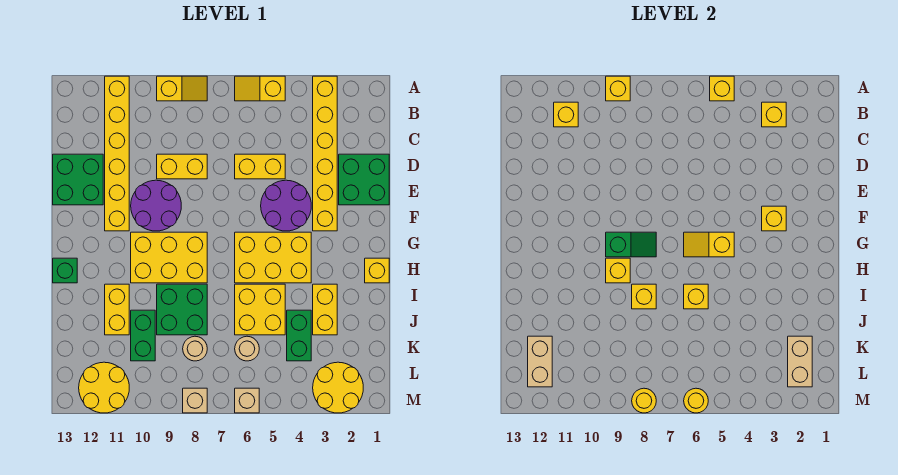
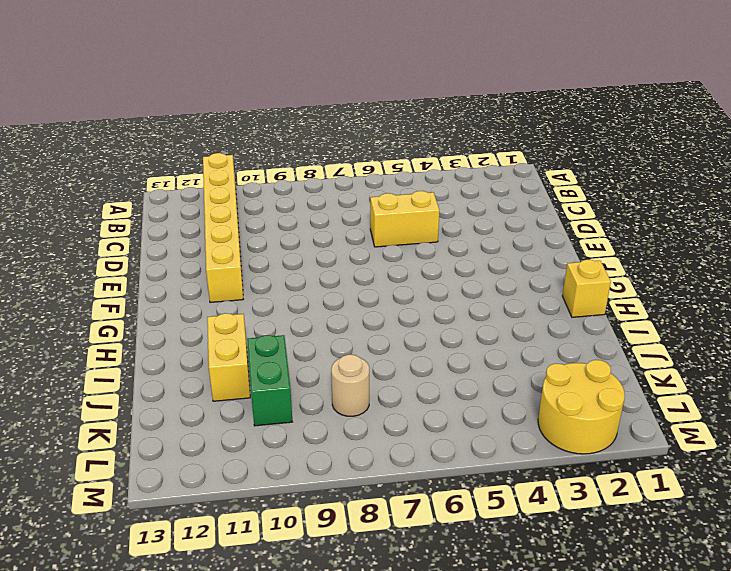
none -> yellow brick A3:F3 level 1
none -> yellow slope A5:A6 level 1 top 5
none -> yellow slope A8:A9 level 1 top 9
none -> green brick D1:E2 level 1

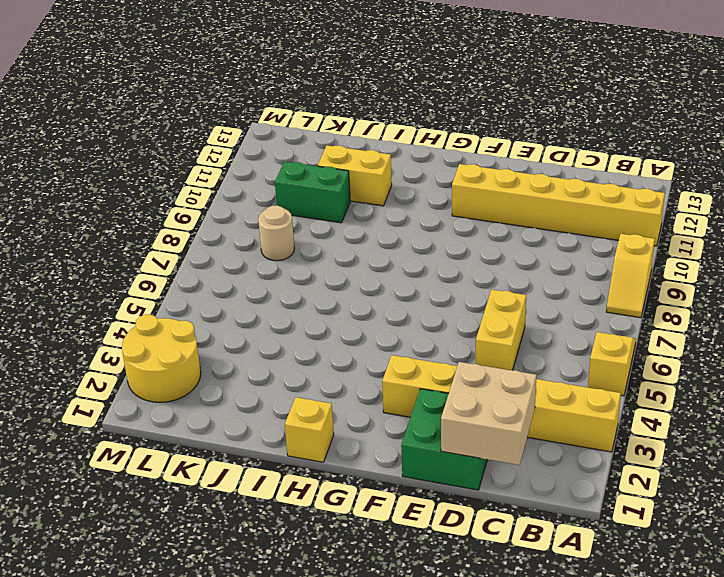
tan brick C1:D2 level 2 -> none
none -> yellow brick D8:D9 level 1
none -> green brick D12:E13 level 1
none -> purple round brick E4:F5 level 1
none -> purple round brick E9:F10 level 1

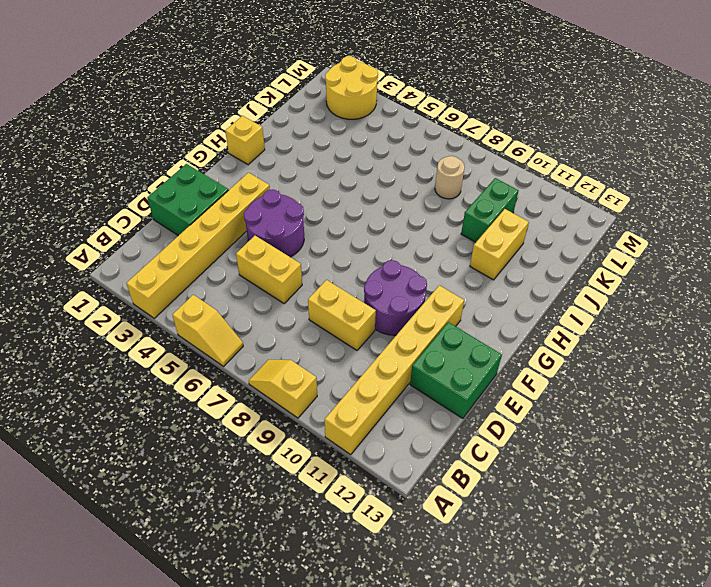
none -> yellow brick G4:H6 level 1
none -> yellow brick G8:H10 level 1
none -> green brick H13 level 1
none -> yellow brick I3:J3 level 1

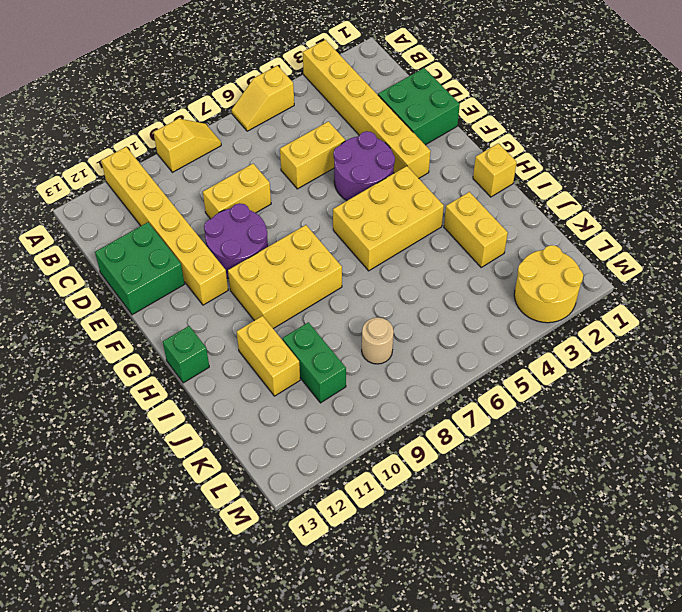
none -> yellow brick I5:J6 level 1
none -> green brick I8:J9 level 1
none -> green brick J4:K4 level 1
none -> tan round brick K6 level 1

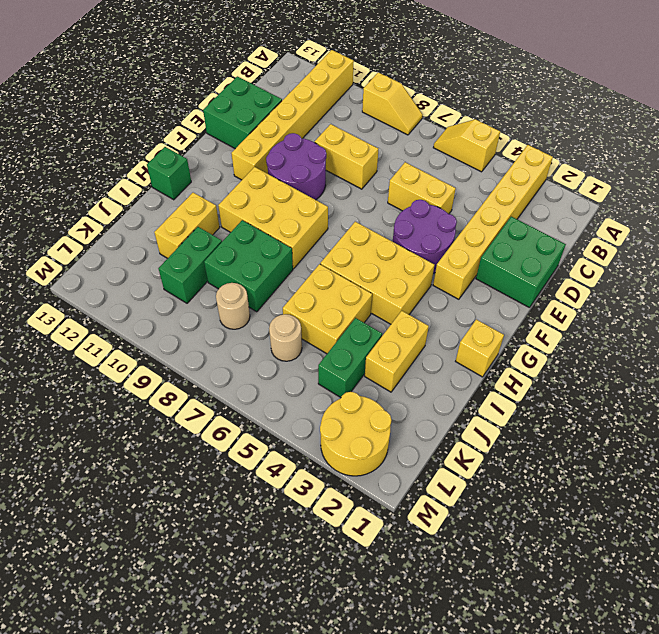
none -> yellow round brick L11:M12 level 1
none -> tan brick M6 level 1
none -> tan brick M8 level 1
none -> yellow brick A5 level 2

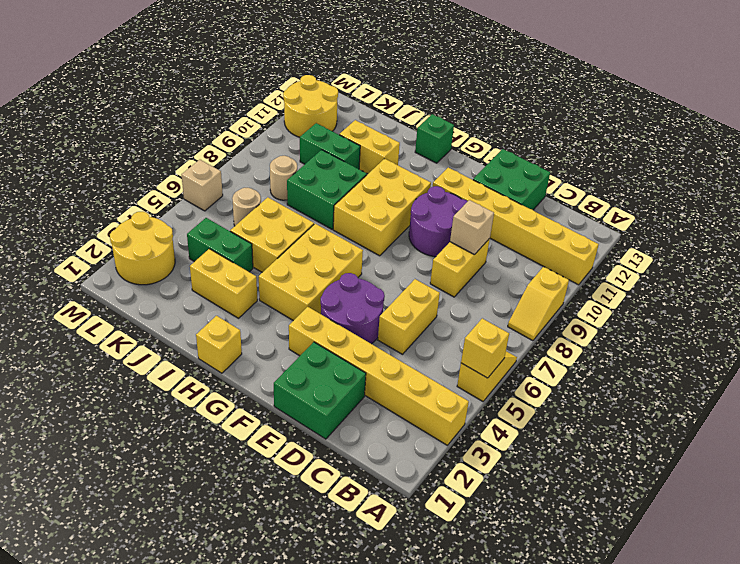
tan brick D9 level 2 -> tan brick M8 level 1
none -> yellow brick A9 level 2
none -> yellow brick B3 level 2
none -> yellow brick B11 level 2
none -> yellow brick F3 level 2

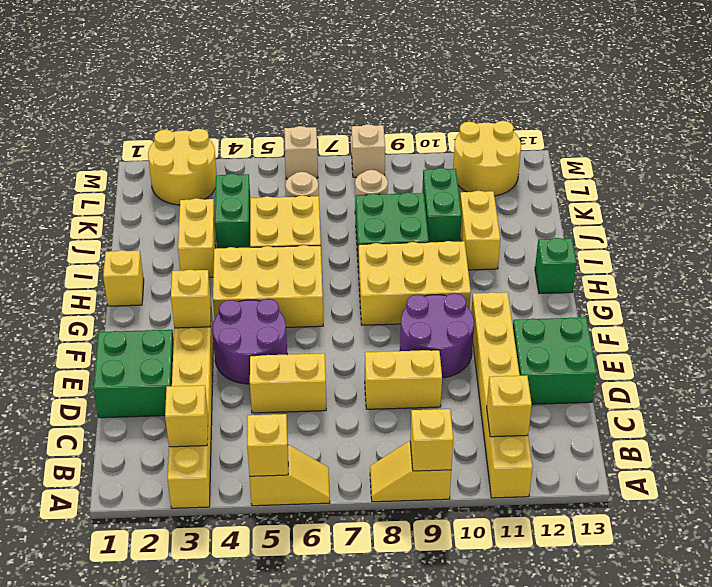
none -> yellow slope G5:G6 level 2 top 5
none -> green slope G8:G9 level 2 top 9
none -> yellow brick H9 level 2
none -> yellow brick I6 level 2

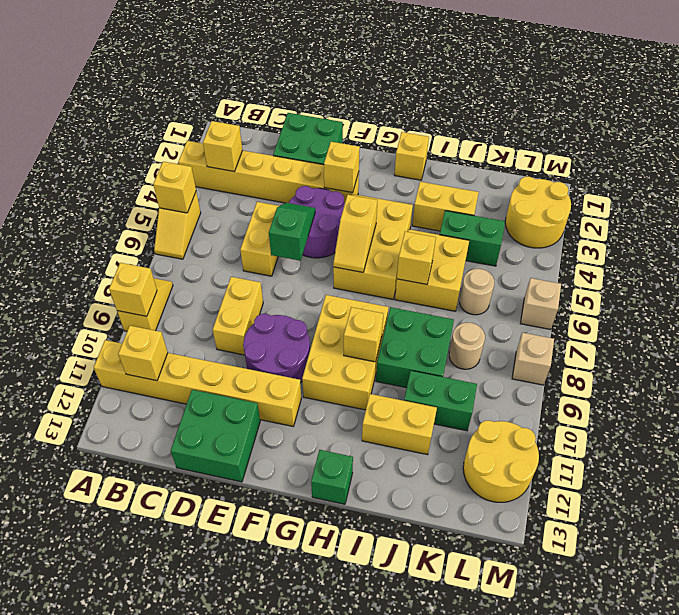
green slope E5:E6 level 2 top 6 -> green slope G8:G9 level 2 top 9
none -> yellow brick I8 level 2
none -> tan brick K2:L2 level 2
none -> tan brick K12:L12 level 2
none -> yellow round brick M6 level 2

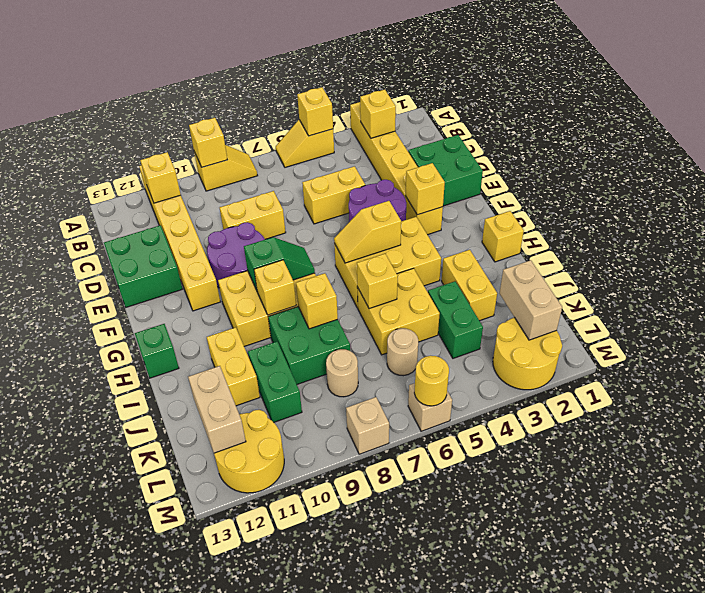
none -> yellow round brick M8 level 2

